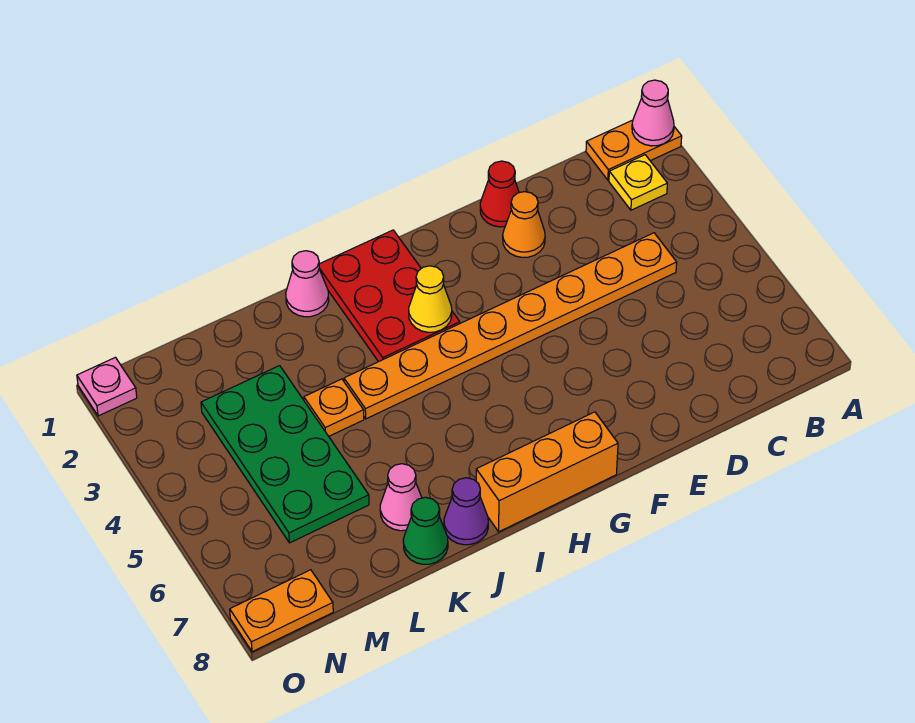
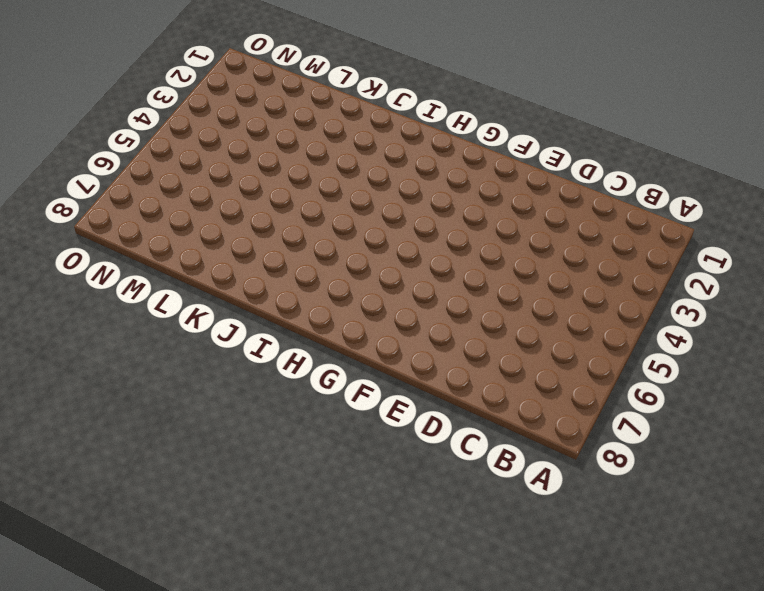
none -> orange plate A1:B1 level 1
none -> yellow plate B2 level 1
none -> orange plate C4:J4 level 1

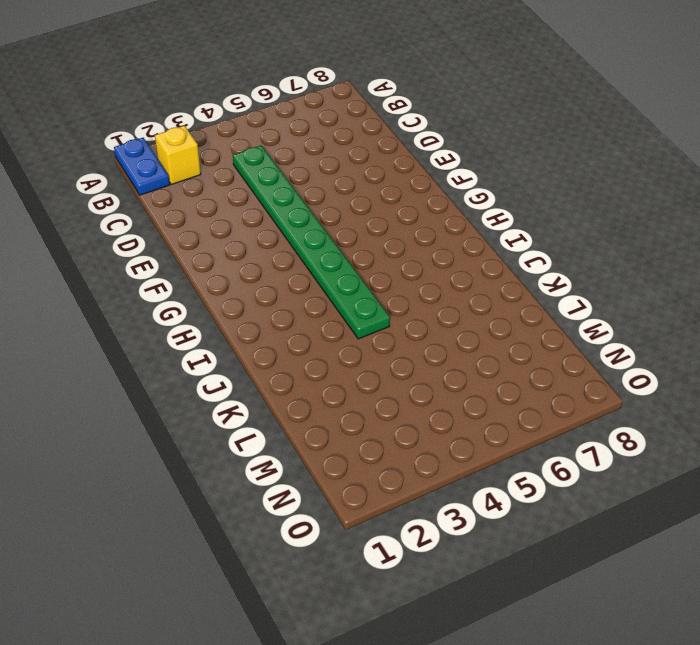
blue plate A1:B1 level 1 -> orange plate A1:B1 level 1
yellow brick B2 level 1 -> yellow plate B2 level 1
green plate C4:J4 level 1 -> orange plate C4:J4 level 1
none -> red cone E1 level 1
none -> orange cone E2 level 1
none -> orange brick G8:I8 level 1

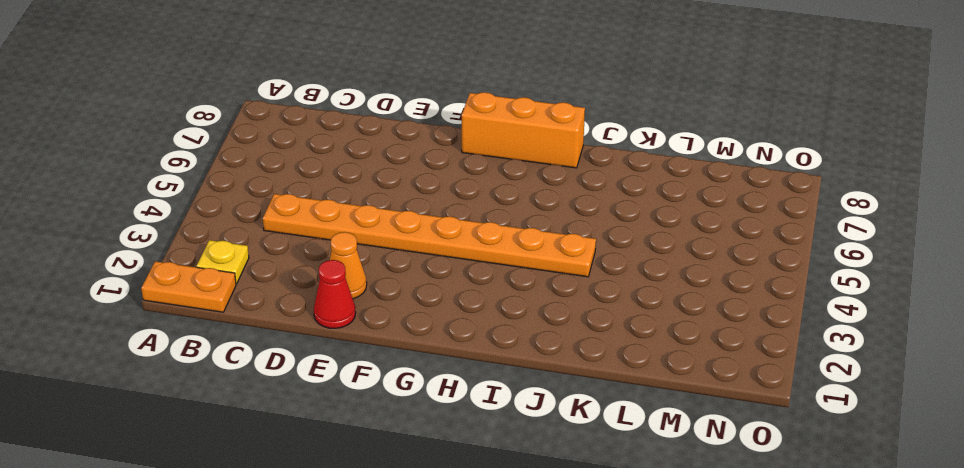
none -> red plate H1:I3 level 1
none -> pink cone J1 level 1
none -> purple cone J8 level 1

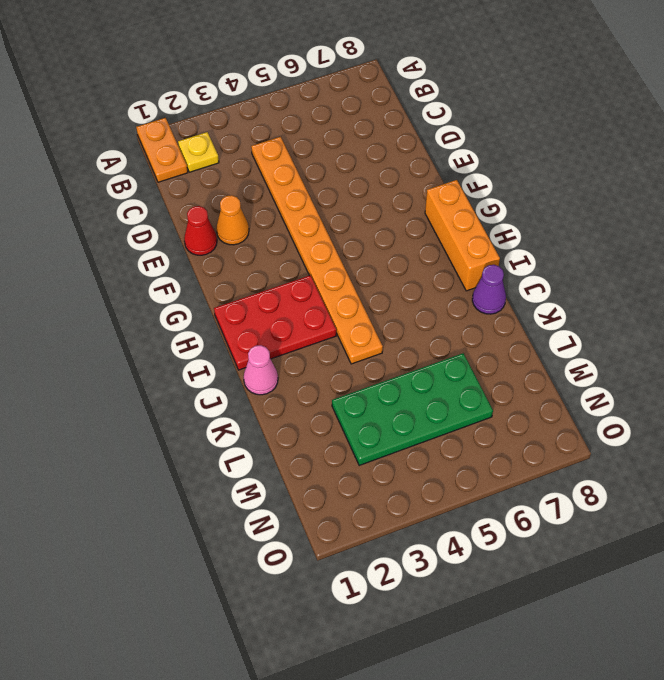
none -> orange plate K4 level 1
none -> pink cone K7 level 1
none -> green cone K8 level 1

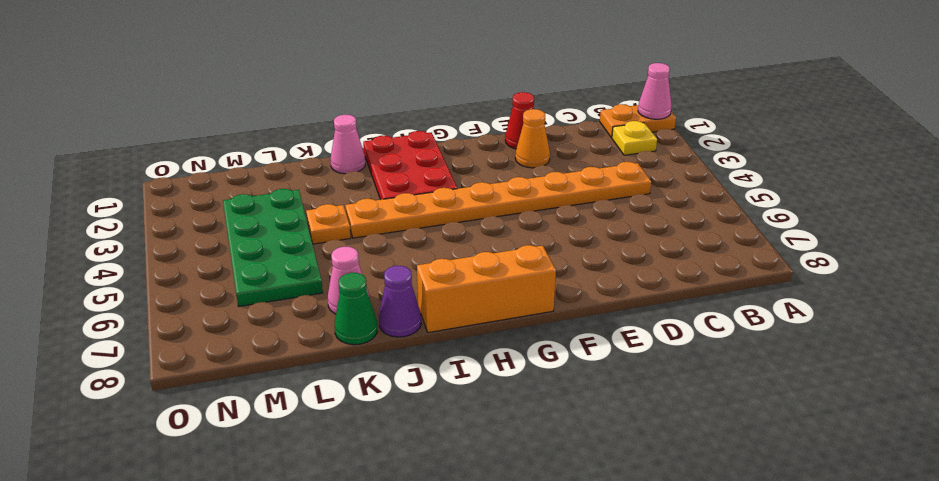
none -> orange plate N8:O8 level 1
none -> pink plate O1 level 1
none -> yellow cone H3 level 2

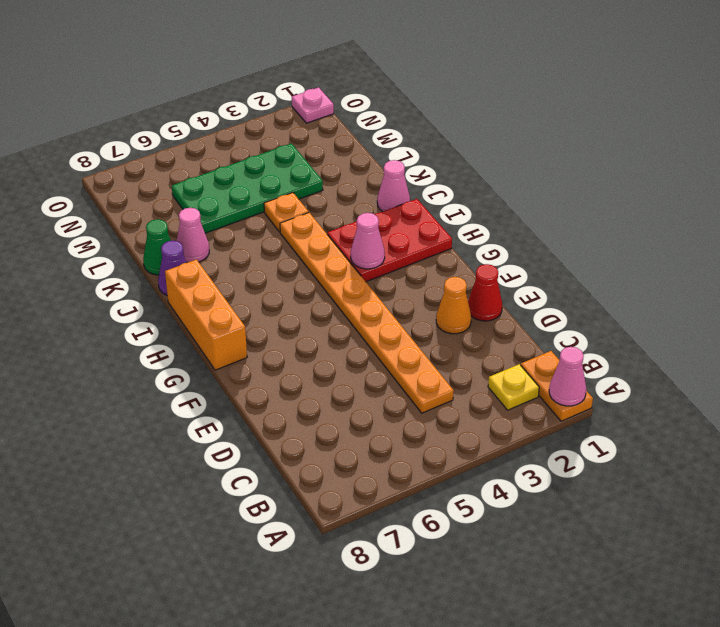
pink cone H3 level 2 -> yellow cone H3 level 2
none -> orange plate N8:O8 level 1

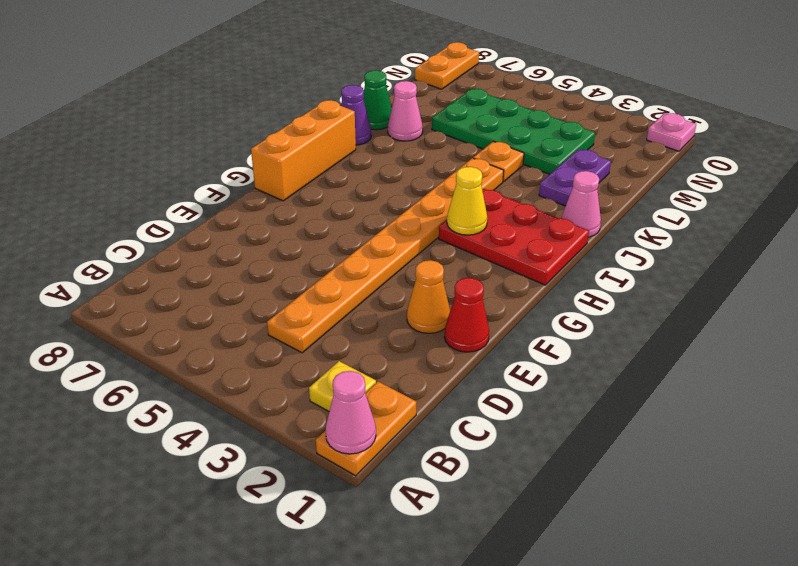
purple plate K2:L2 level 1 -> none

